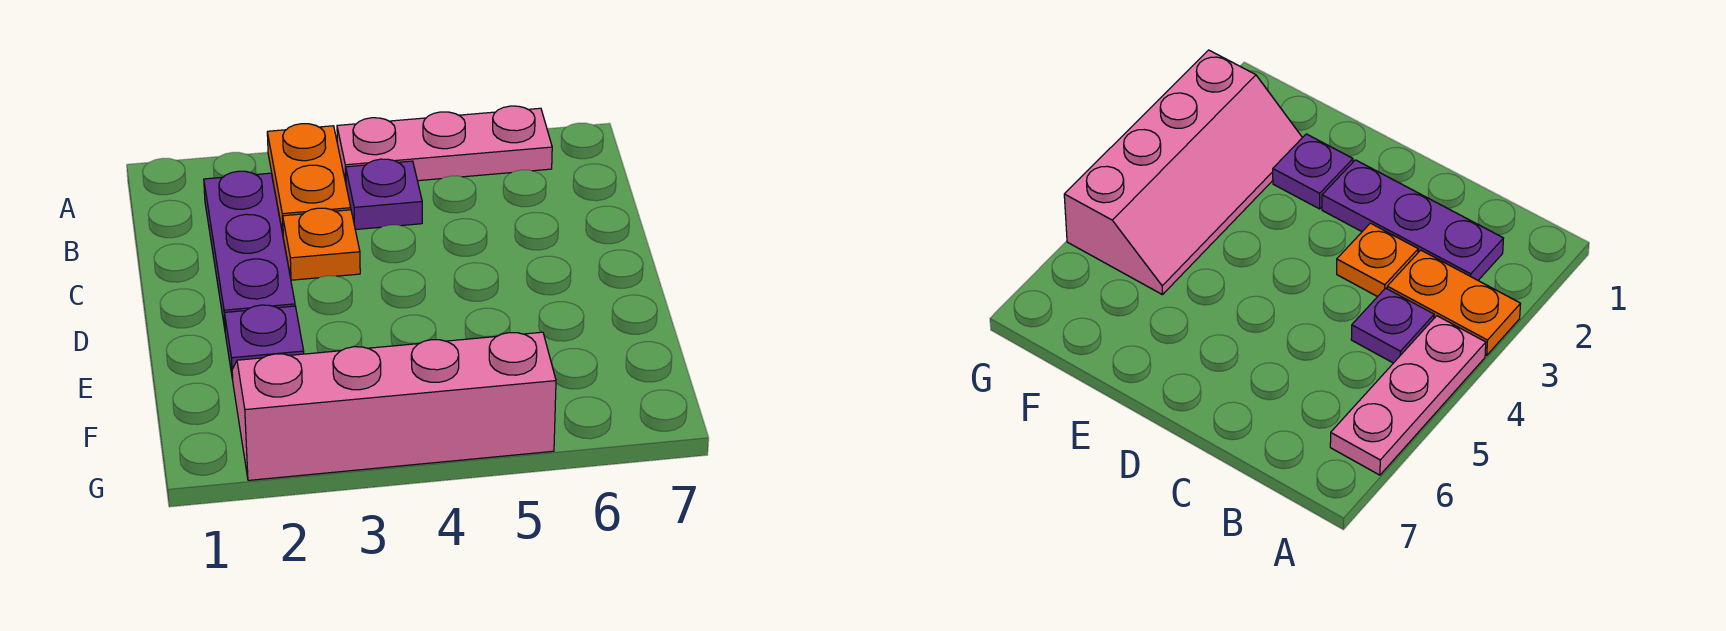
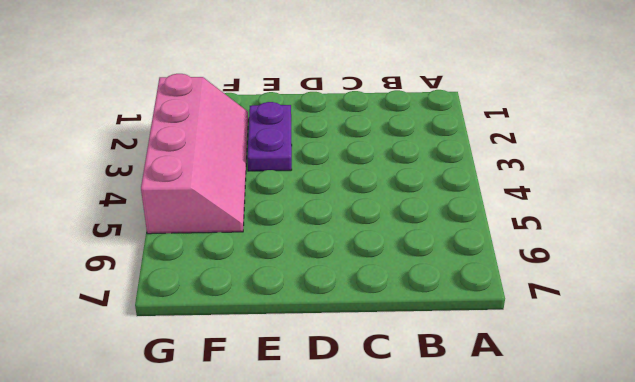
purple plate E2:E3 level 1 -> purple plate E2 level 1
none -> orange plate A3:B3 level 1
none -> pink plate A4:A6 level 1

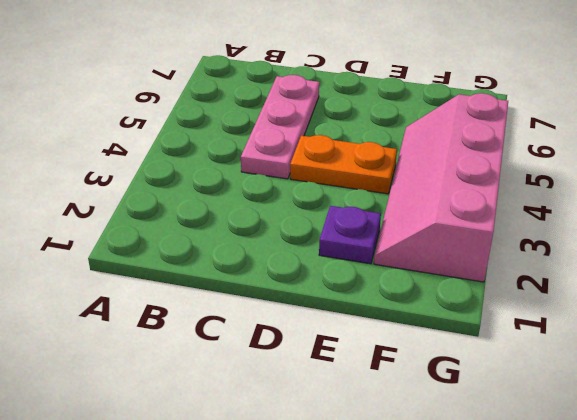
pink plate C4:C6 level 1 -> pink plate A4:A6 level 1
orange plate D4:E4 level 1 -> orange plate A3:B3 level 1
none -> purple plate B2:D2 level 1
none -> purple plate B4 level 1

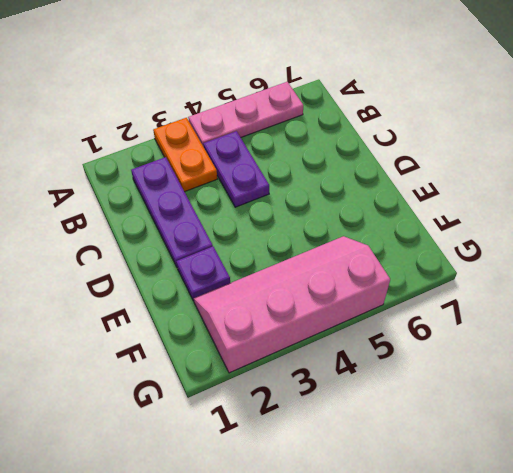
purple plate B4:C4 level 1 -> purple plate B4 level 1
none -> orange plate C3 level 1

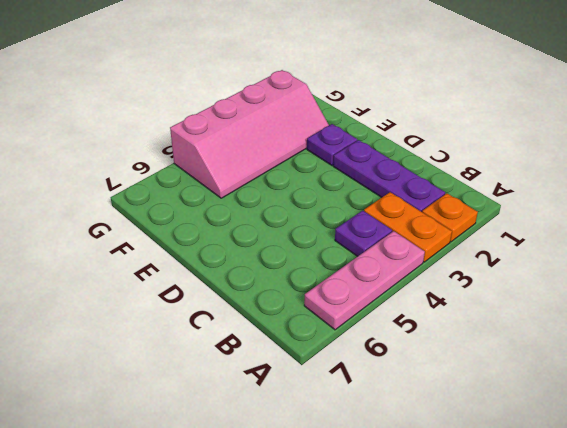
orange plate A2 level 1 -> orange plate C3 level 1

